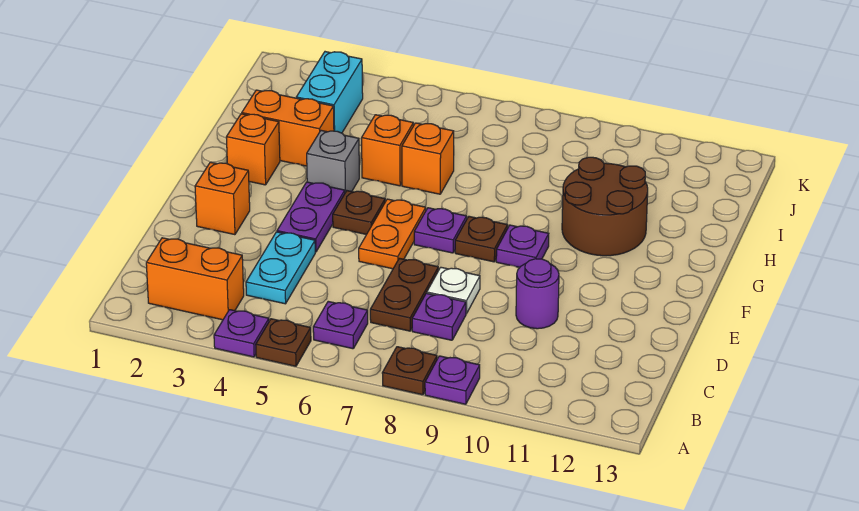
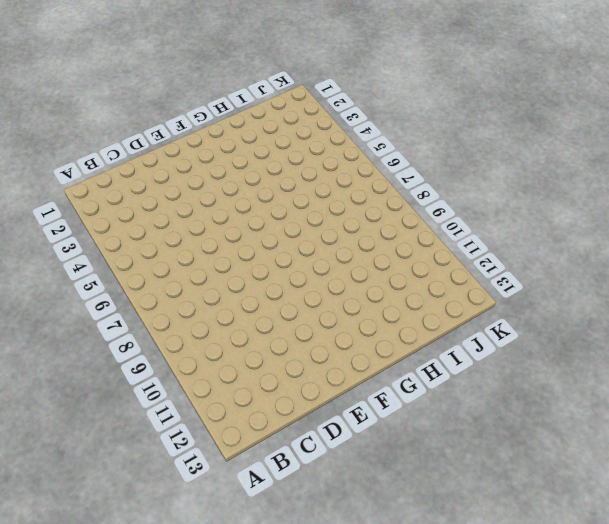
none -> purple plate A4 level 1
none -> brown plate A5 level 1
none -> brown plate A8 level 1

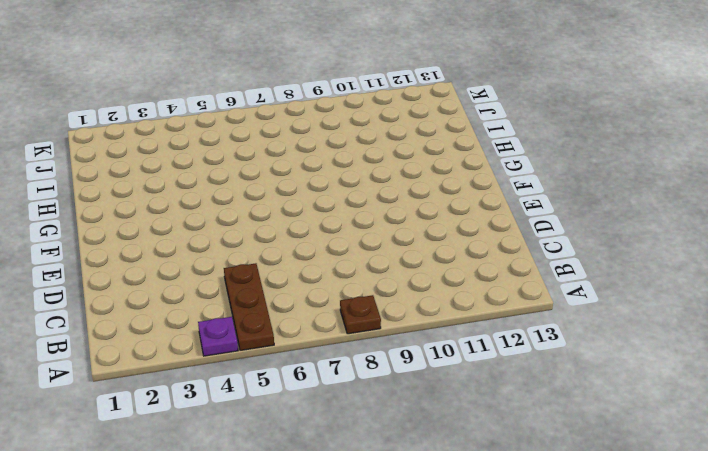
brown plate A5:C5 level 1 -> brown plate A5 level 1
none -> purple plate A9 level 1
none -> orange brick B2:B3 level 1
none -> purple plate B6 level 1

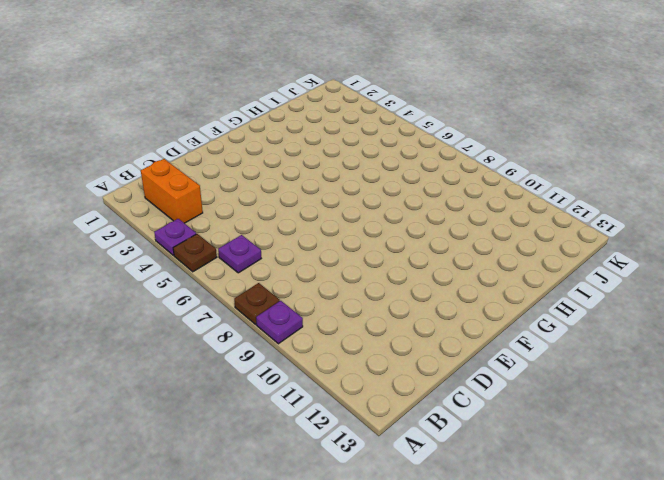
none -> cyan plate C4:D4 level 1
none -> brown plate C7:D7 level 1
none -> purple plate C8 level 1

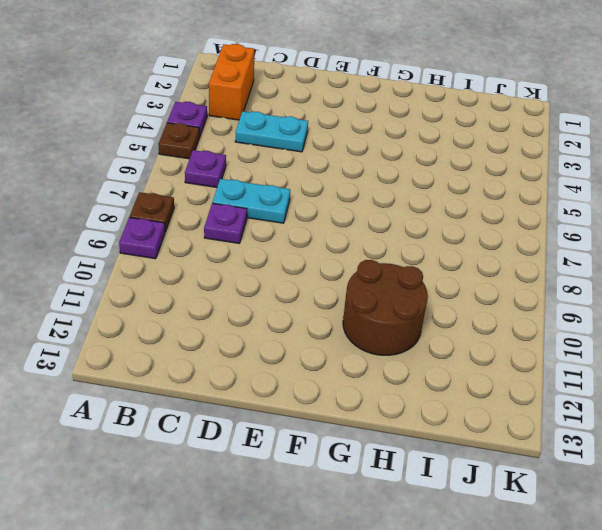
cyan plate C7:D7 level 1 -> brown plate C7:D7 level 1
none -> white plate D8 level 1
none -> purple round brick D10 level 1
none -> orange brick E2 level 1

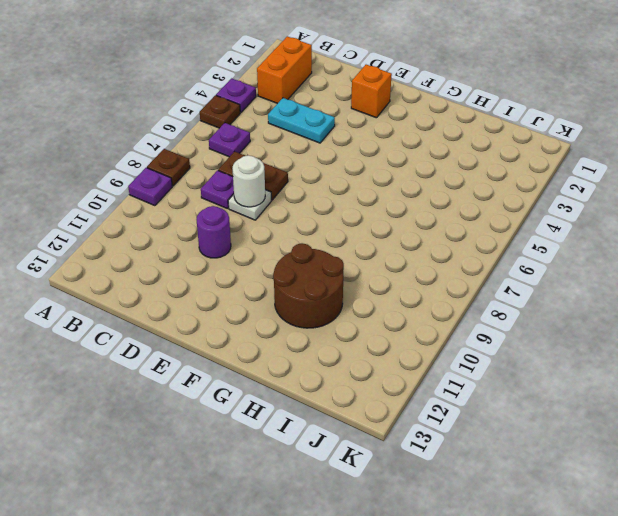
white round brick D8 level 2 -> none
none -> purple plate E4:F4 level 1
none -> orange plate E6:F6 level 1
none -> brown plate F5 level 1

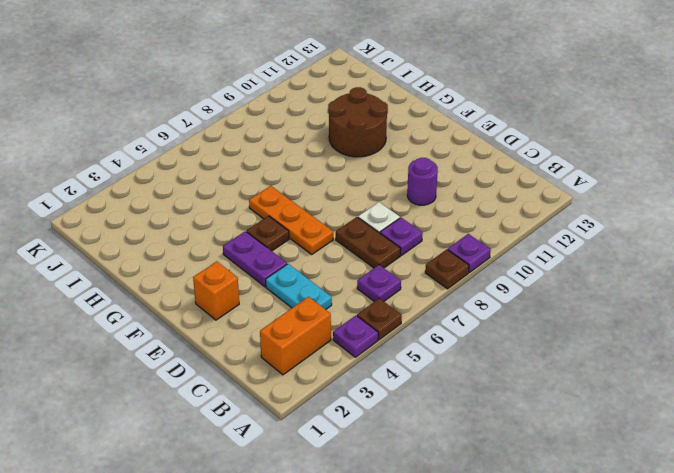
orange plate E6:G6 level 1 -> orange plate E6:F6 level 1
none -> purple plate F7 level 1
none -> brown plate F8 level 1
none -> purple plate F9 level 1

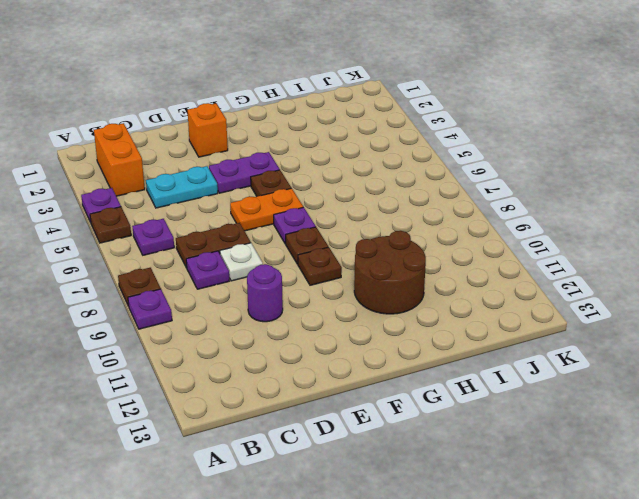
brown plate F9 level 1 -> purple plate F9 level 1
none -> orange brick G2 level 1
none -> grey brick G4 level 1
none -> orange brick H2:H3 level 1

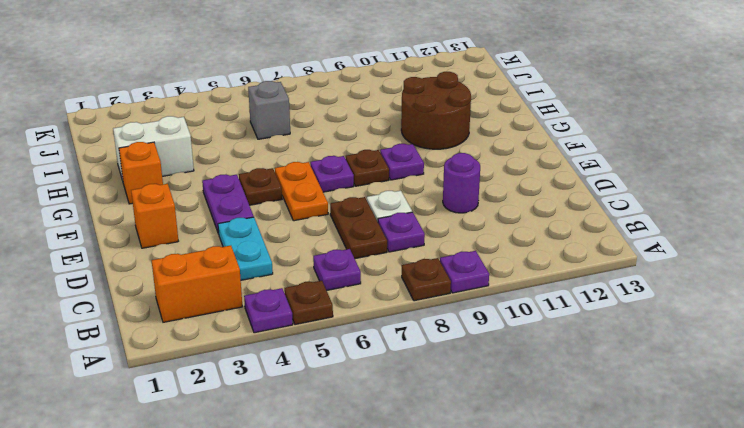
white brick H2:H3 level 1 -> orange brick H2:H3 level 1
grey brick I6 level 1 -> grey brick G4 level 1
none -> orange brick H5 level 1
none -> orange brick H6 level 1
none -> cyan brick I3:J3 level 1

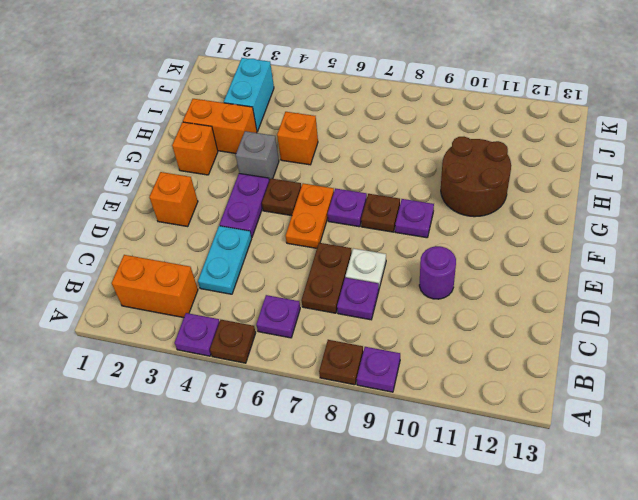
none -> orange brick H6 level 1

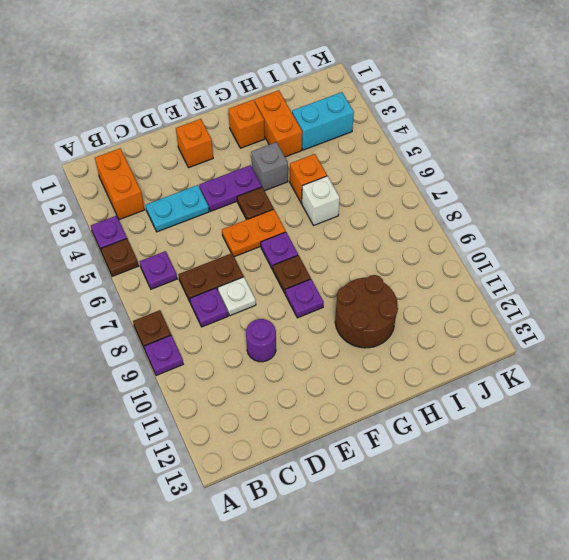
white brick H6 level 1 -> orange brick H6 level 1

